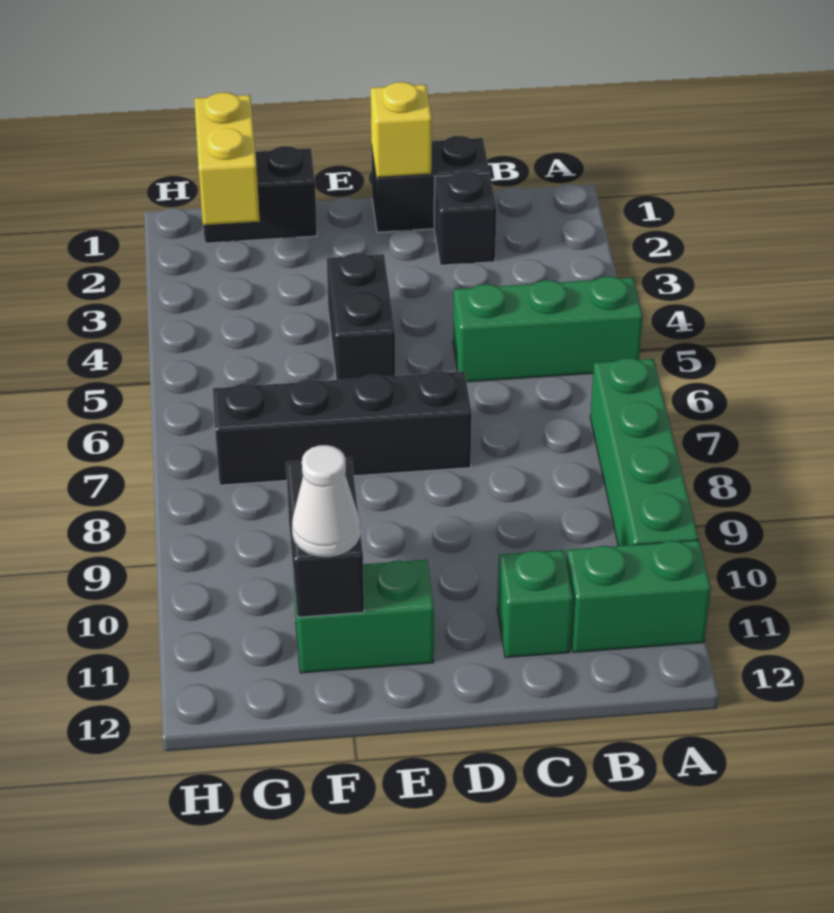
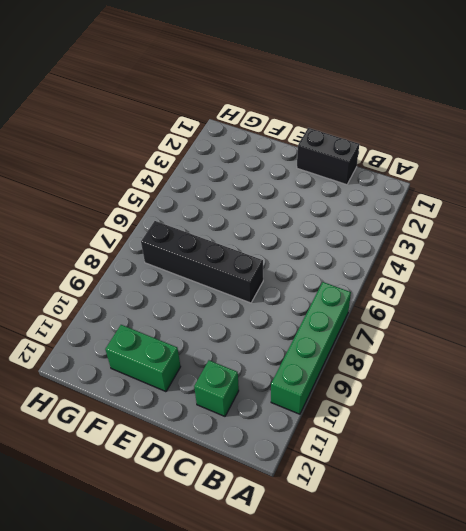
none -> green brick A5:C5 level 1
none -> green brick A11:B11 level 1
none -> black brick C2 level 1

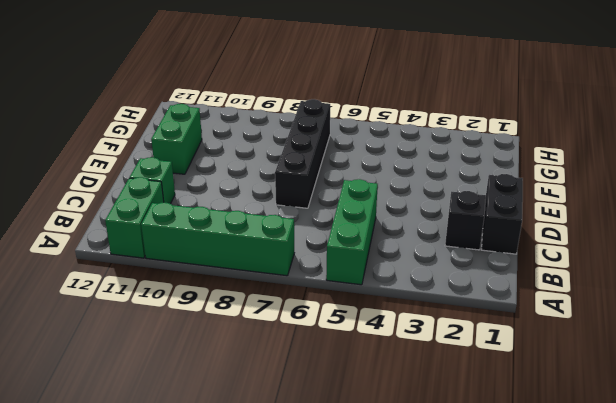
none -> black brick E4:E5 level 1
none -> black brick F1:G1 level 1
none -> yellow brick D1 level 2

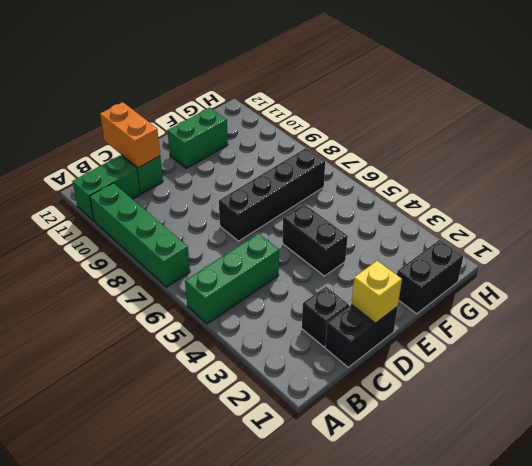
orange brick C11:C12 level 2 -> none
none -> black brick F10:F11 level 2
none -> yellow brick G1:G2 level 2
none -> white cone F11 level 3

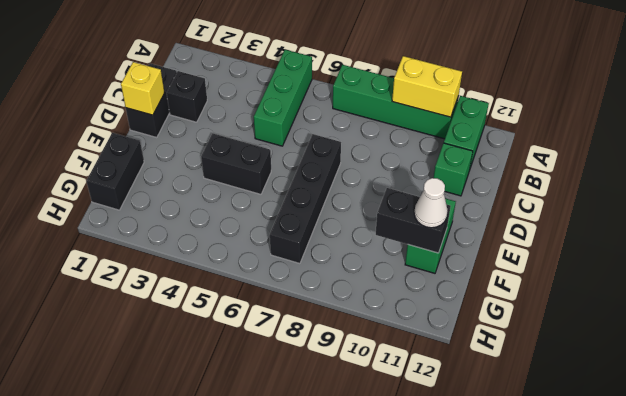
yellow brick A9:A10 level 2 -> yellow brick G1:G2 level 2

